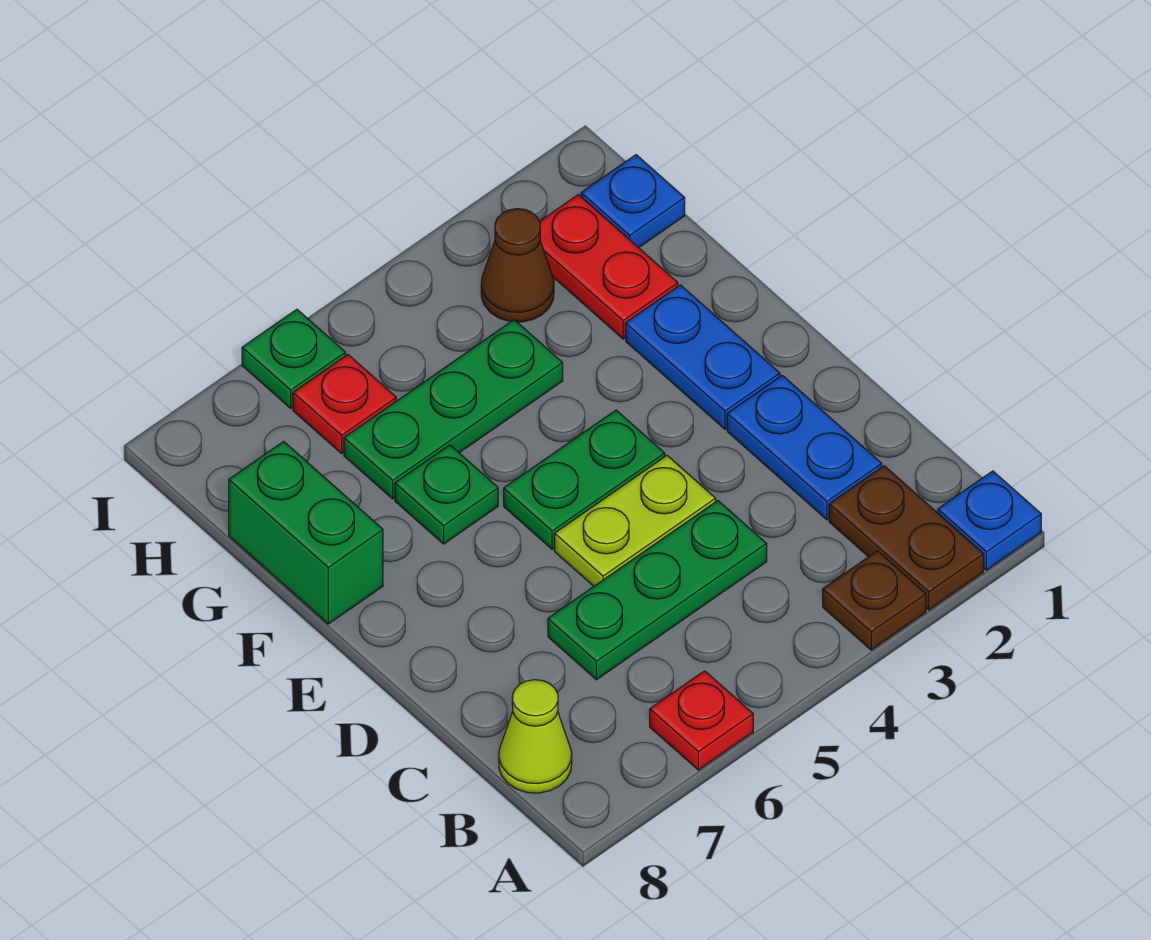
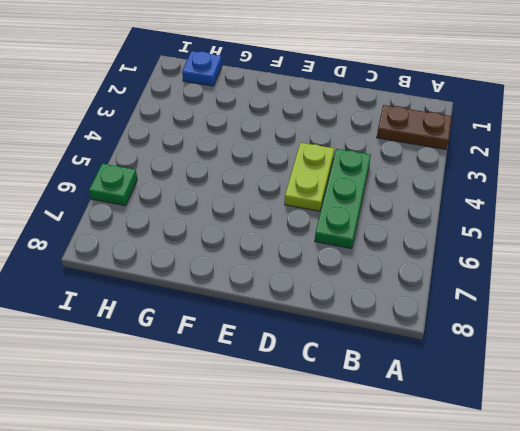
none -> blue plate A1 level 1
none -> brown plate A3 level 1
none -> red plate A6 level 1

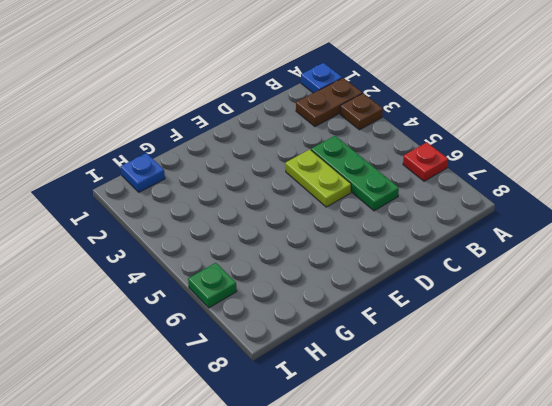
none -> lime cone B8 level 1
none -> blue plate C2:D2 level 1
none -> blue plate E2:F2 level 1

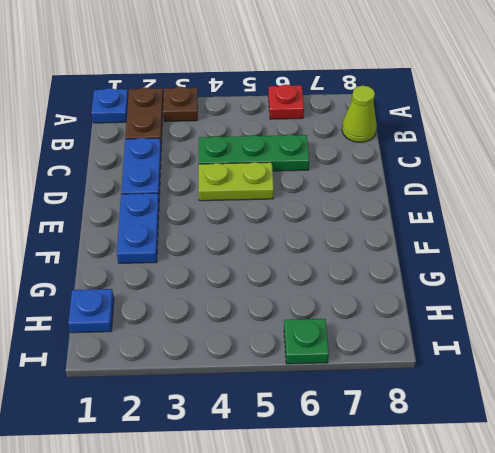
none -> green plate E4:E5 level 1
none -> green plate F6 level 1
none -> green brick F8:G8 level 1

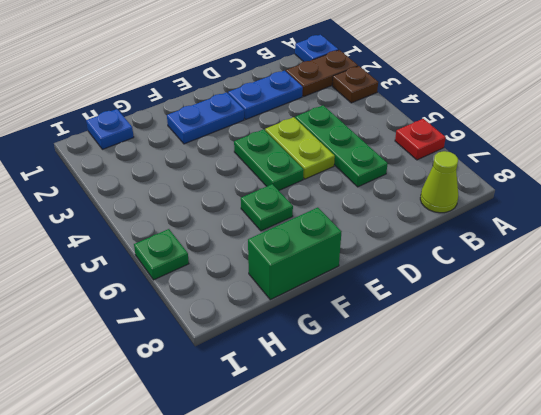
none -> red plate G2:H2 level 1
none -> green plate G4:G6 level 1
none -> brown cone H3 level 1

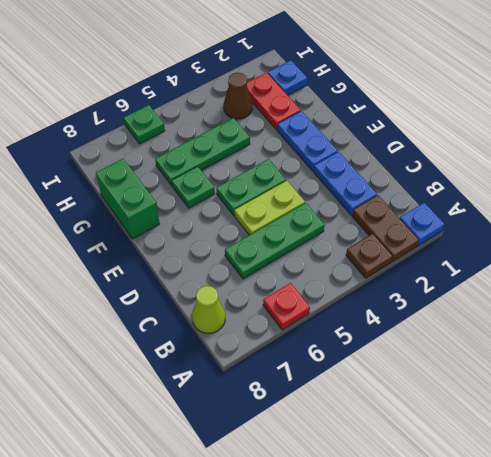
none -> red plate H6 level 1

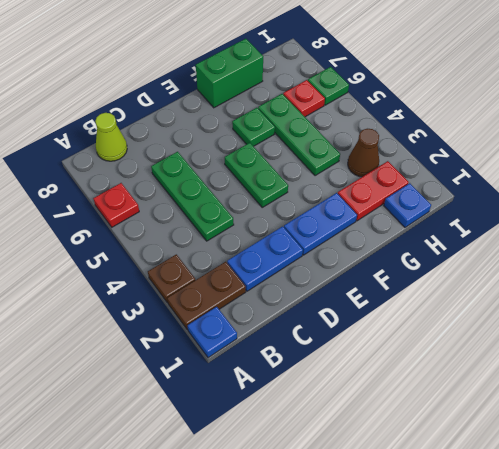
none -> lime plate D4:D5 level 1

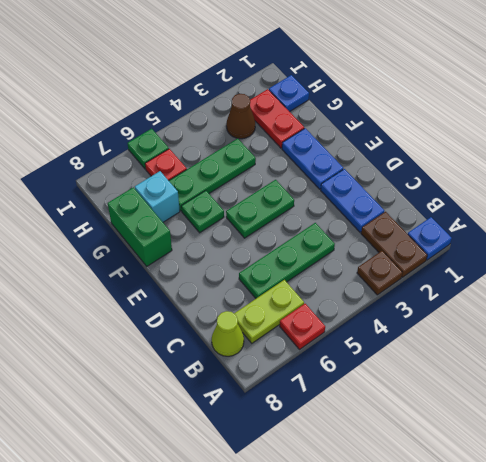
lime plate B6:B7 level 1 -> lime plate D4:D5 level 1
cyan brick G7 level 1 -> none

